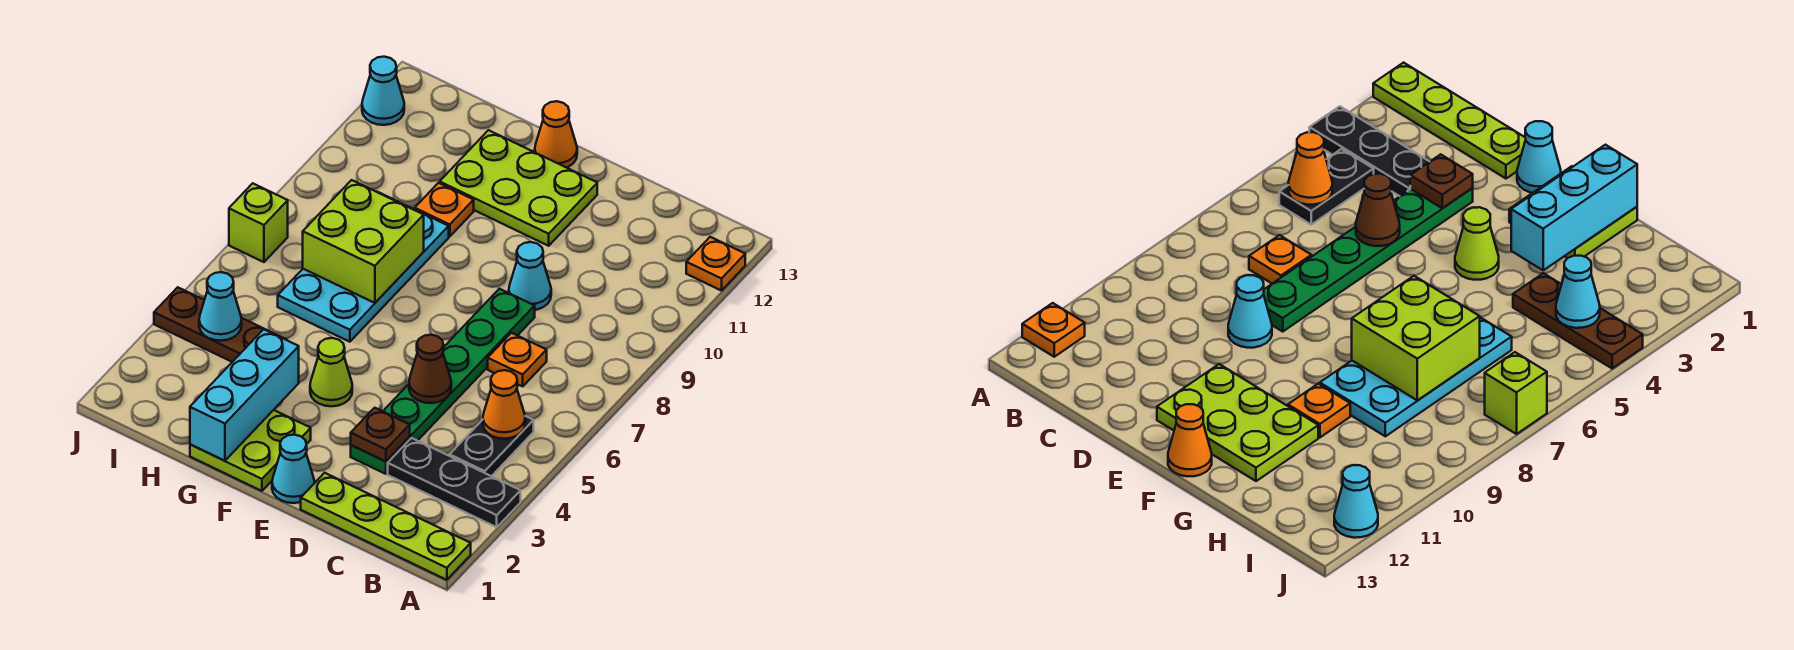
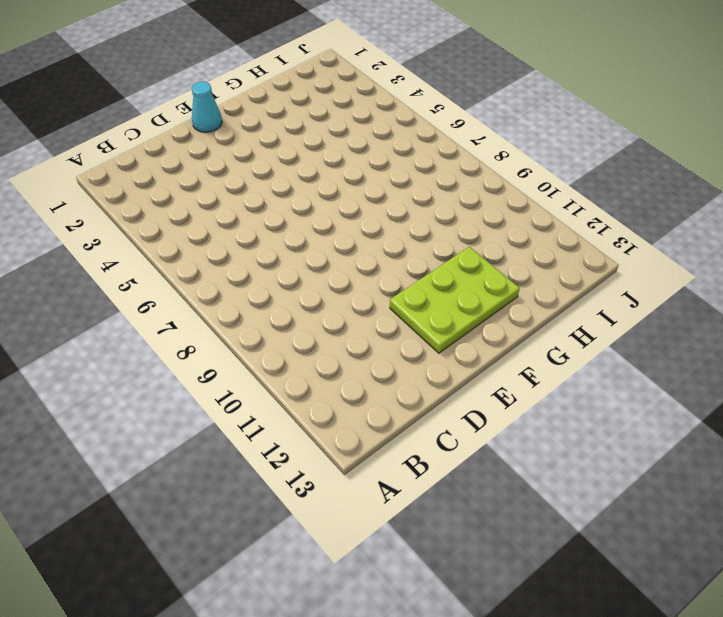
none -> lime plate A1:D1 level 1
none -> black plate A3:C3 level 1
none -> orange plate A12 level 1

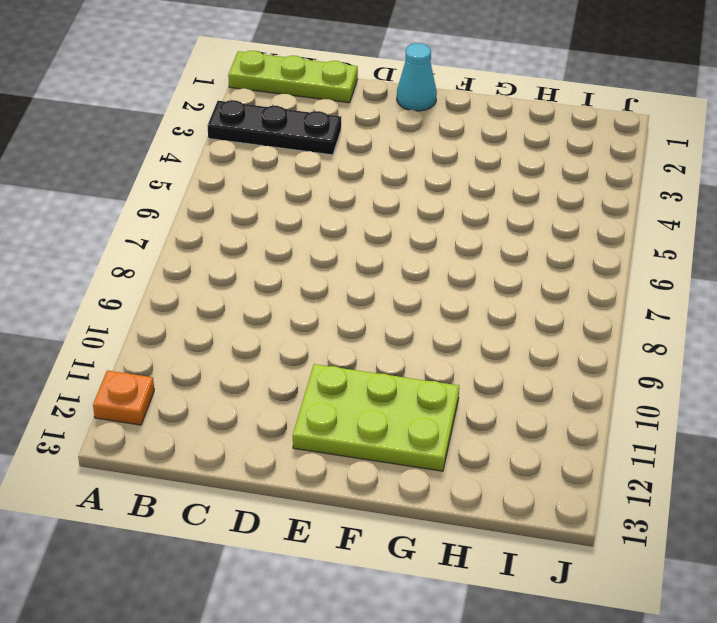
lime plate A1:C1 level 1 -> lime plate A1:D1 level 1
none -> black plate B4:B5 level 1
none -> orange plate C7 level 1
none -> green plate D3:D8 level 1

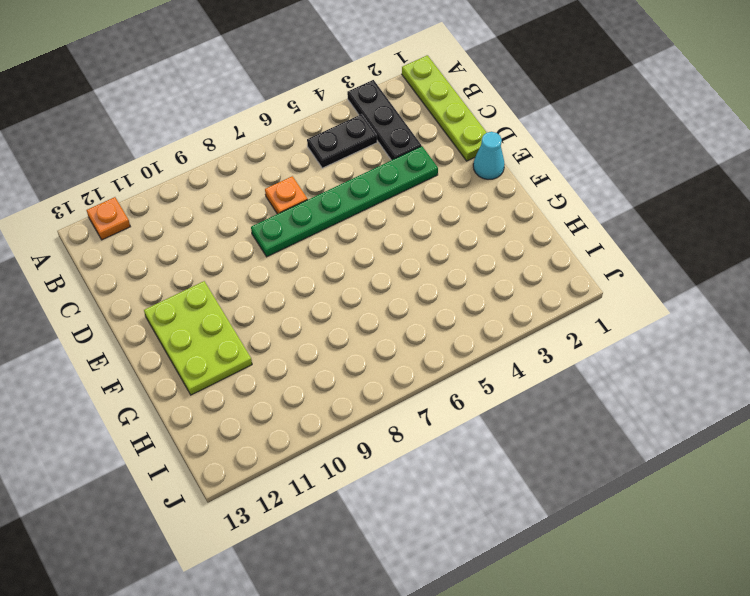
none -> cyan cone D9 level 1
none -> lime plate F1:G2 level 1
none -> lime cone F4 level 1

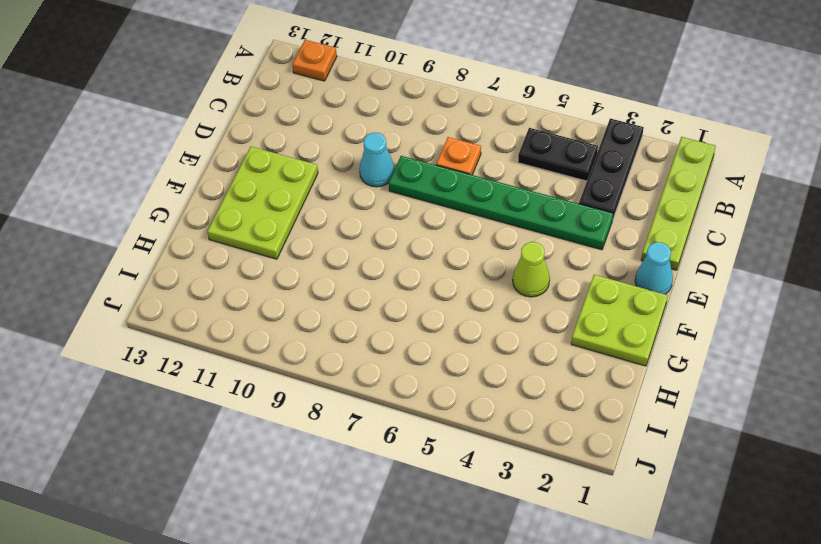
none -> orange cone F13 level 1
none -> cyan plate G6:H9 level 1
none -> orange plate G10 level 1

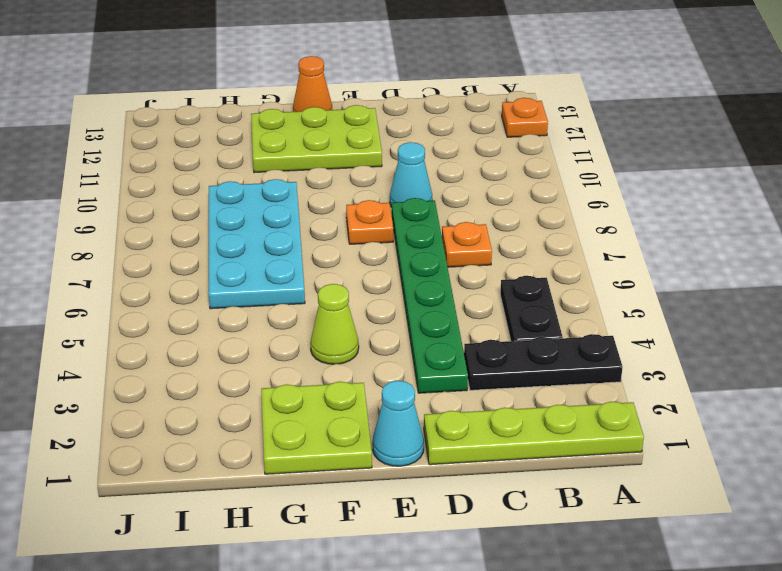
orange plate E8 level 1 -> orange plate G10 level 1
none -> brown plate H4:J4 level 1
none -> lime brick J7 level 1
none -> cyan cone J12 level 1

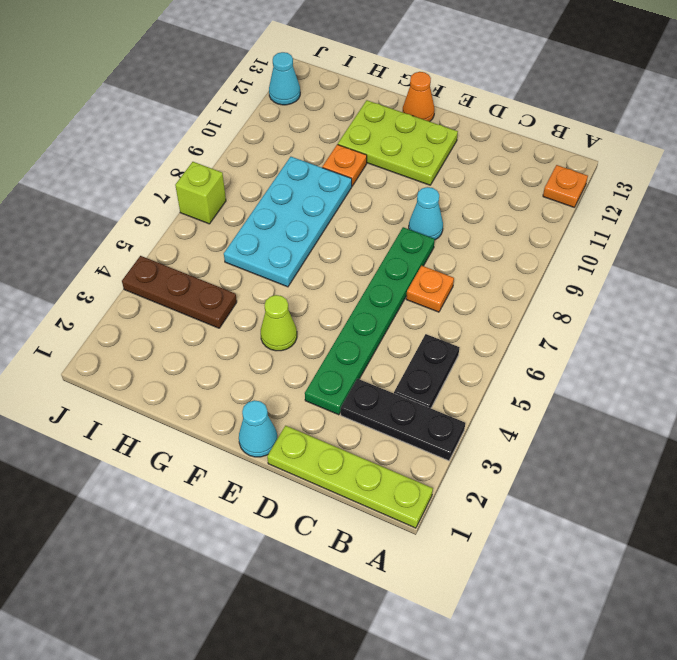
none -> lime plate F1:G2 level 1
none -> orange cone B5 level 2
none -> brown plate D3 level 2

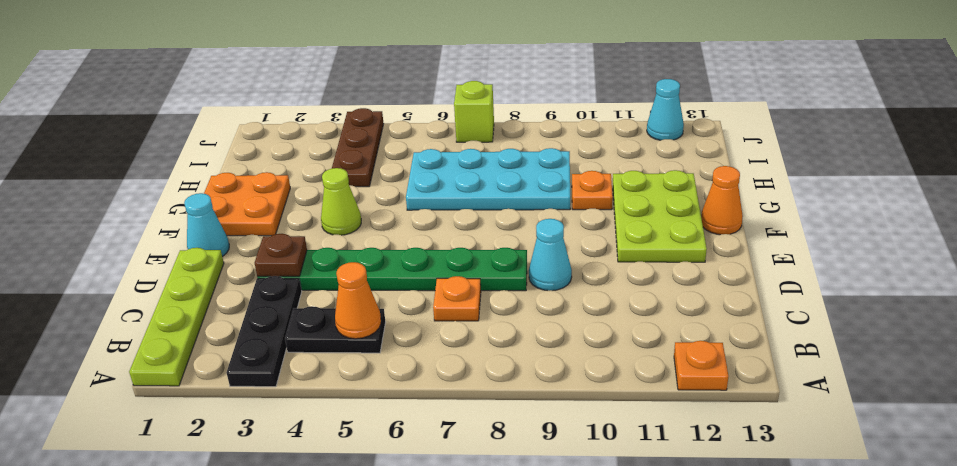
orange plate F1:G2 level 1 -> lime plate F1:G2 level 1
none -> brown cone D5 level 2
none -> cyan brick G1:G3 level 2
none -> lime brick G7:H8 level 2

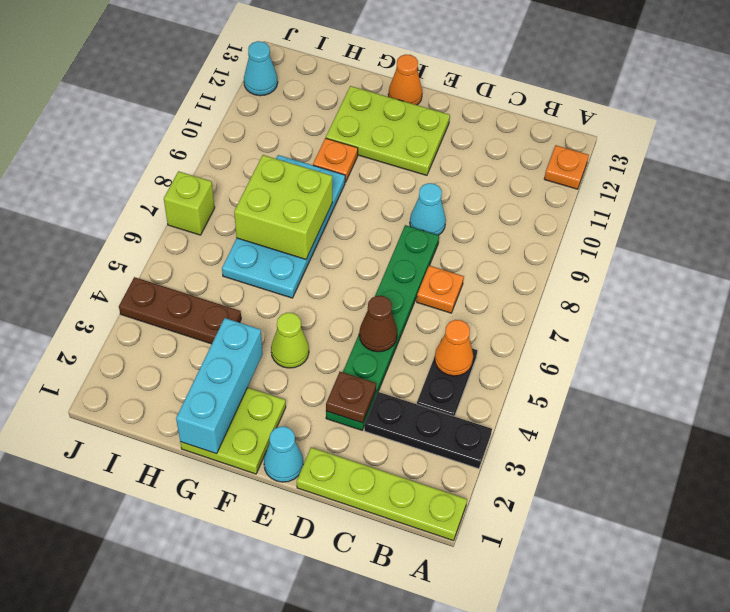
none -> cyan cone I4 level 2

